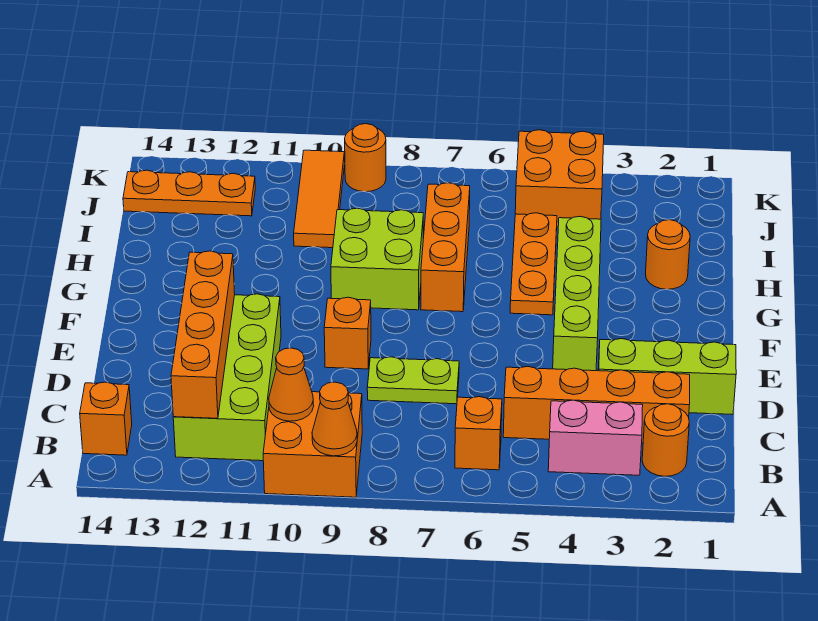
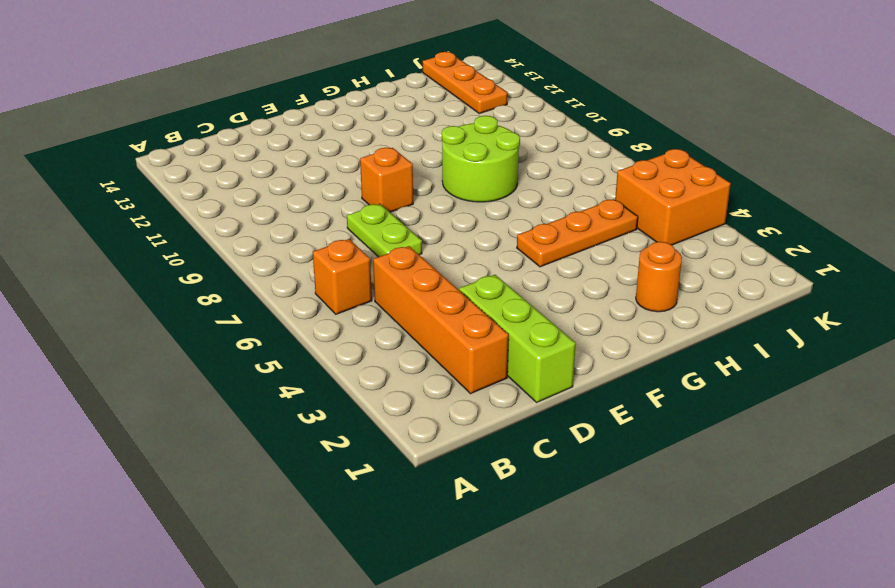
lime round brick G8:H9 level 1 -> lime brick G8:H9 level 1
none -> orange brick A9:B10 level 1
none -> orange round brick B2 level 1
none -> pink brick B3:B4 level 1

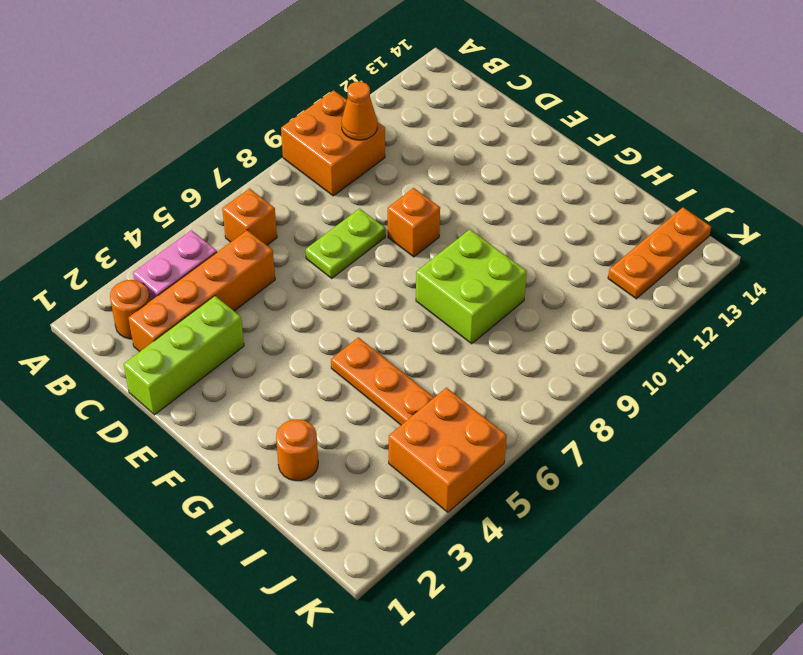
none -> lime brick B11:E12 level 1
none -> orange brick B14 level 1
none -> lime brick E4:H4 level 1

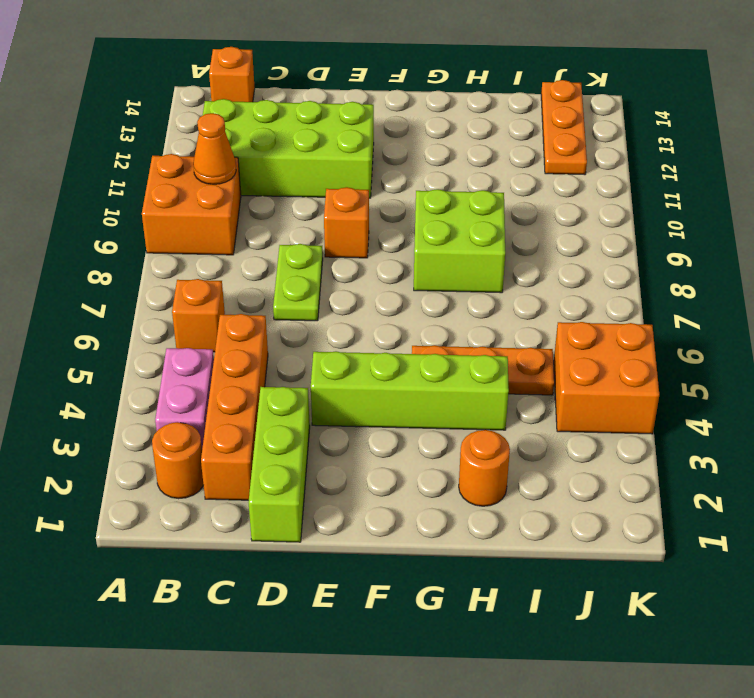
none -> orange brick G7:I7 level 1
none -> orange tile I10:K10 level 1
none -> orange round brick K9 level 1

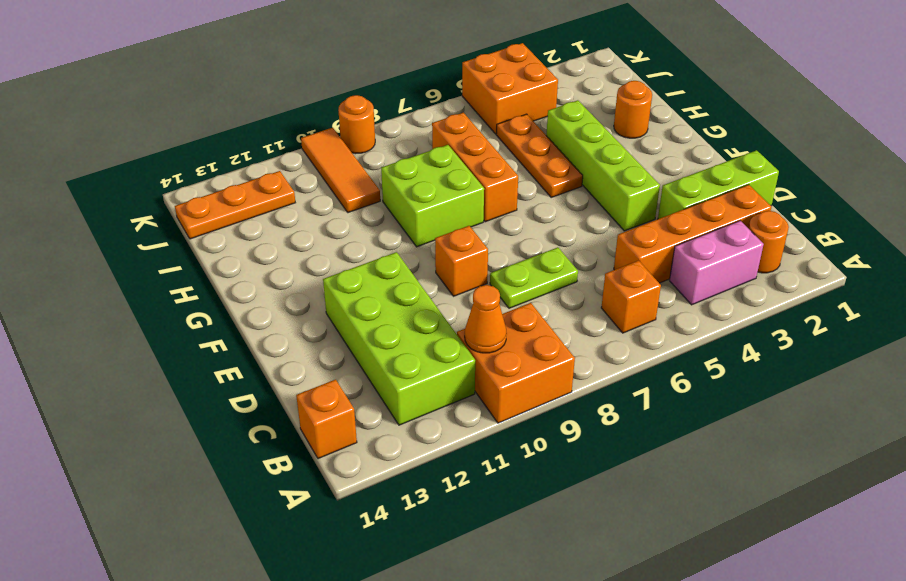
none -> orange cone A9 level 2
none -> orange brick B12:E12 level 2

